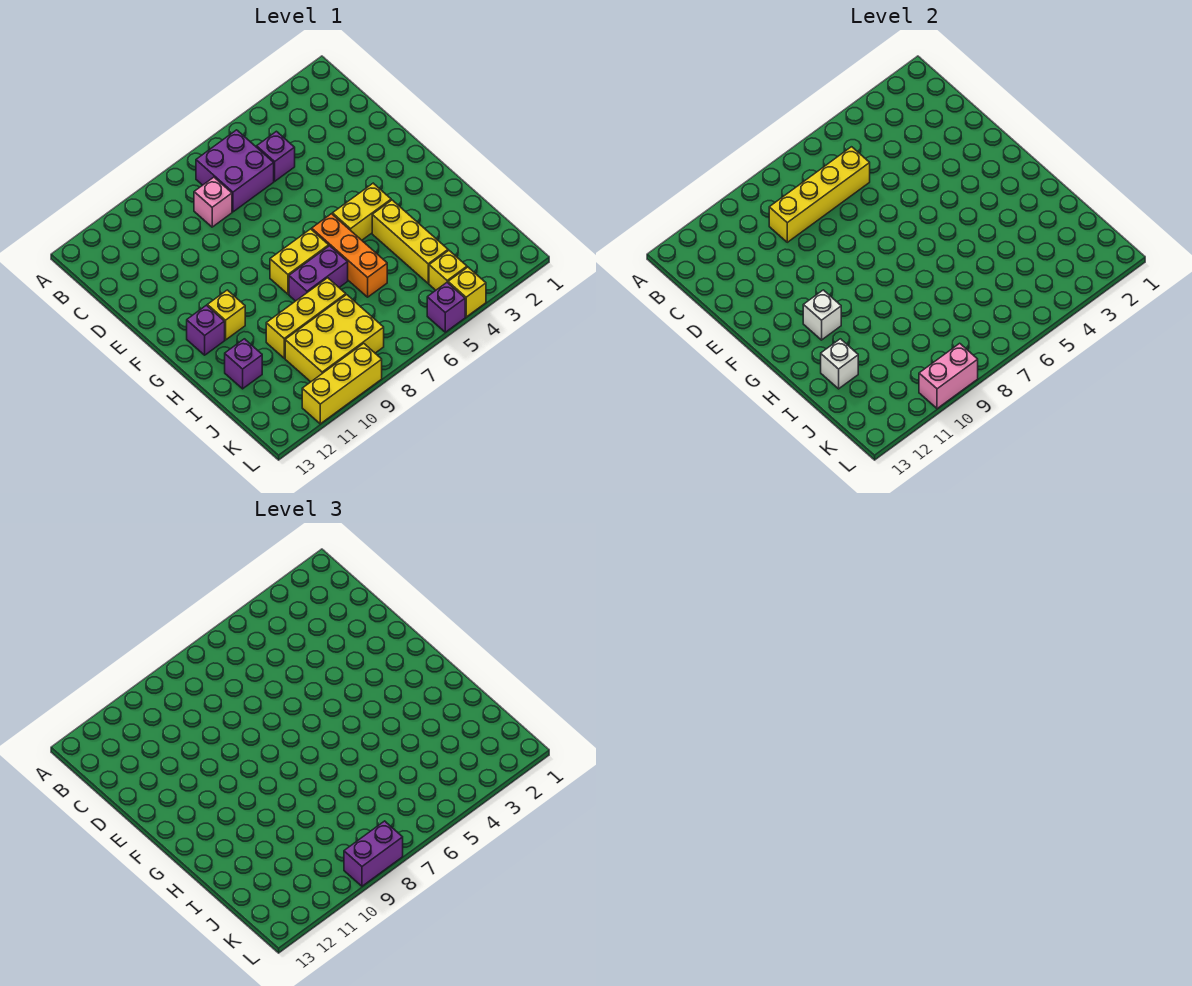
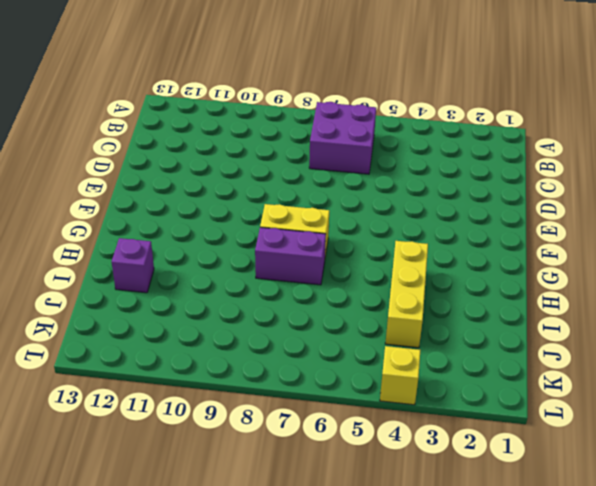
none -> purple brick C5 level 1
none -> pink brick C8 level 1
none -> yellow brick G4:G5 level 1

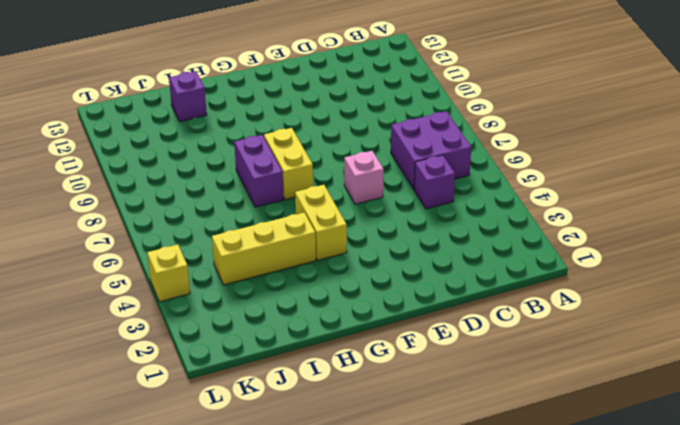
pink brick E6 level 1 -> pink brick C8 level 1
none -> orange brick G6:I6 level 1
none -> yellow brick G11 level 1
none -> purple brick G12 level 1

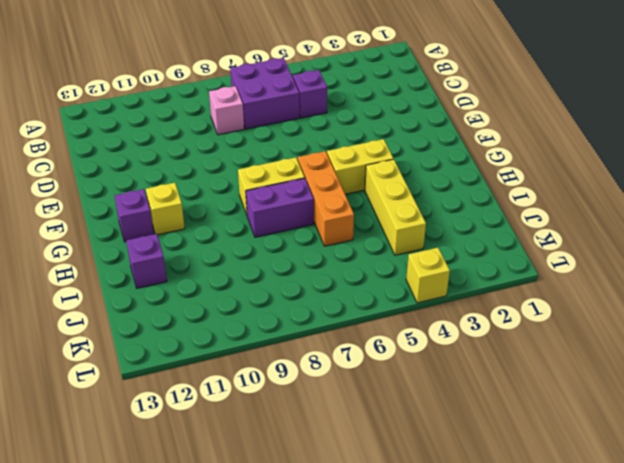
none -> yellow brick I8:I10 level 1
none -> yellow brick J8:K10 level 1
none -> yellow brick K4 level 1

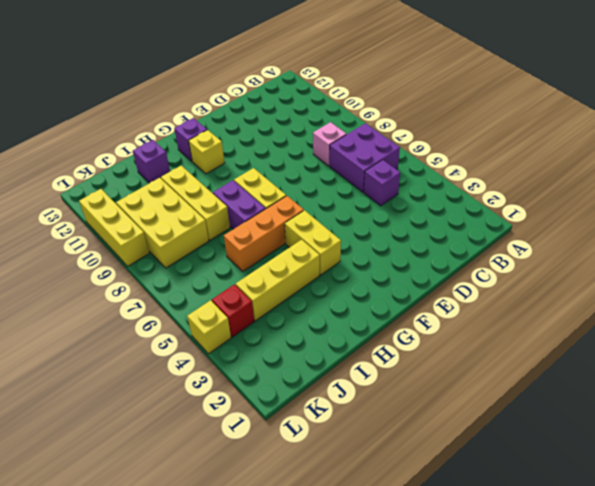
red brick K4 level 1 -> yellow brick K4 level 1
none -> purple brick L5 level 1
none -> yellow brick C6:C9 level 2
none -> white brick G11 level 2

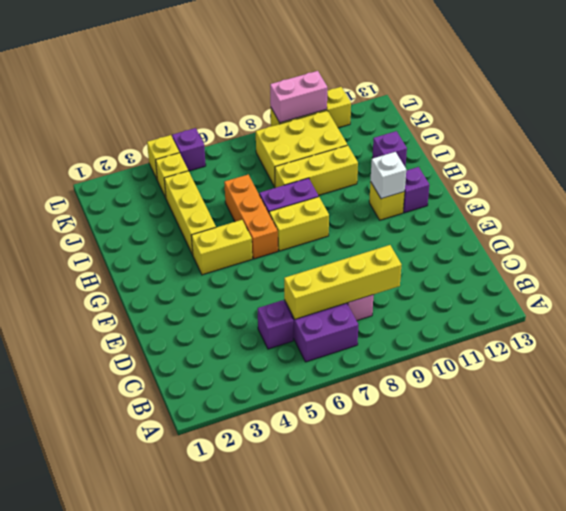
none -> white brick I12 level 2
none -> purple brick L8:L9 level 3

